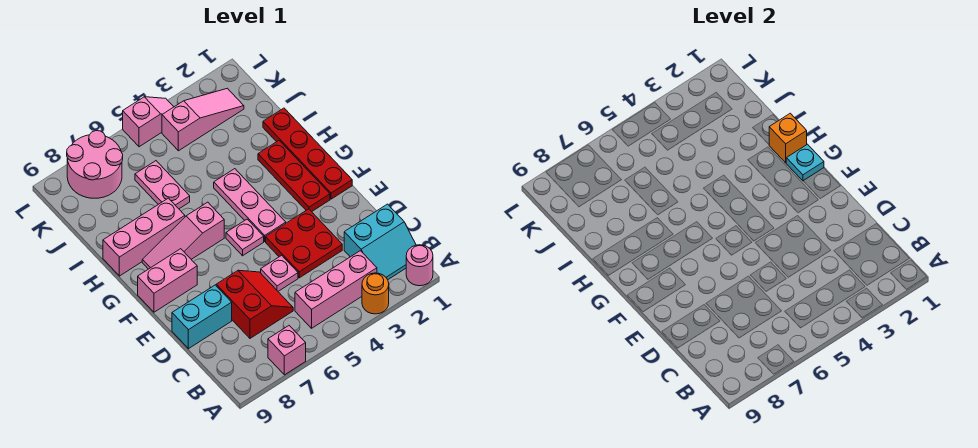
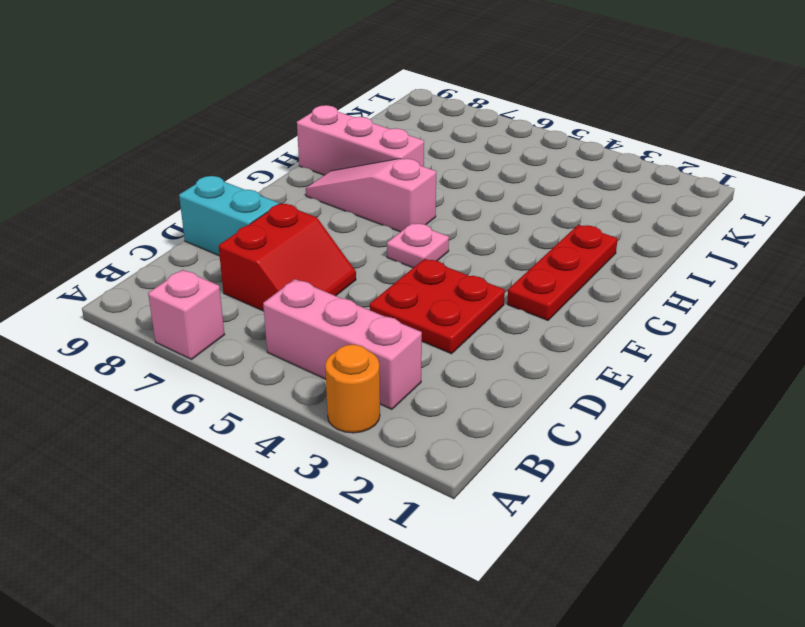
none -> pink round brick A1 level 1
none -> cyan slope B1:C2 level 1 top C
none -> pink plate D5 level 1

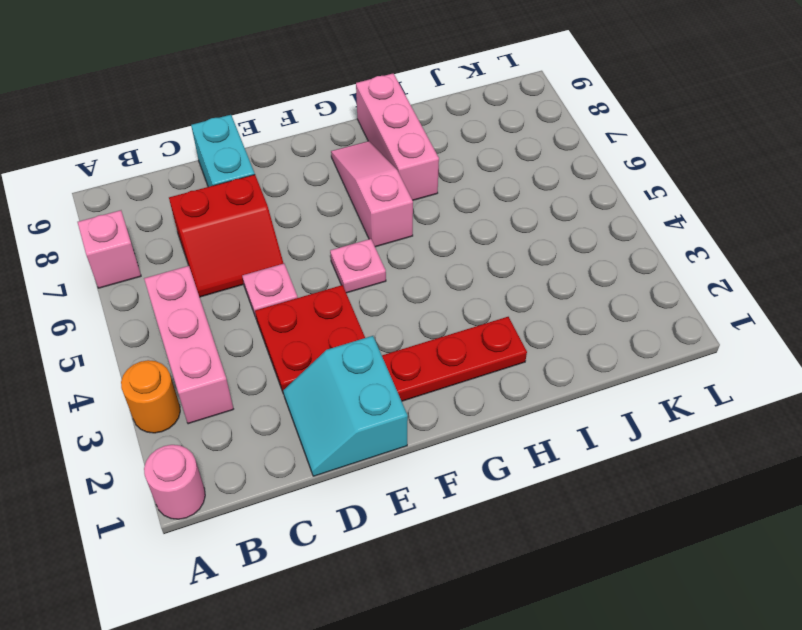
cyan slope D1:E2 level 1 top E -> cyan slope B1:C2 level 1 top C
none -> red plate F1:I1 level 1
none -> pink plate F4:H4 level 1
none -> pink brick F8:F9 level 1

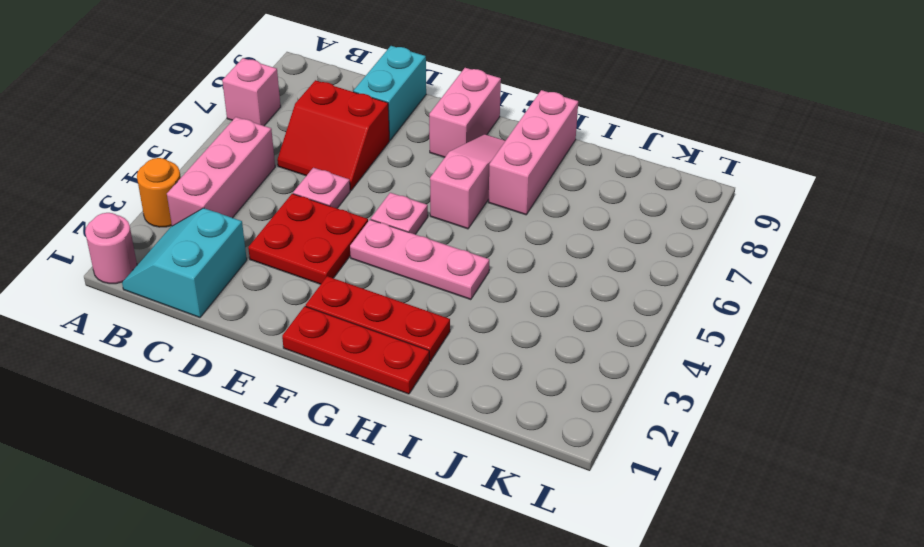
red plate F1:H1 level 1 -> red plate F1:I1 level 1
none -> pink plate I6:J6 level 1
none -> pink slope K2:K4 level 1 top 4
none -> pink round brick K7:L8 level 1

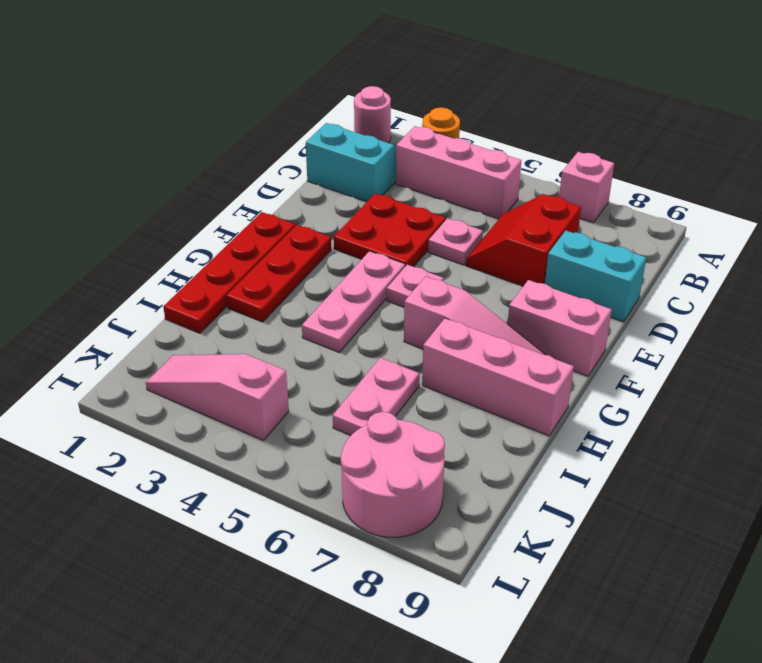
none -> pink slope L4:L5 level 1 top 5
none -> cyan plate G1 level 2
none -> orange brick H1 level 2

